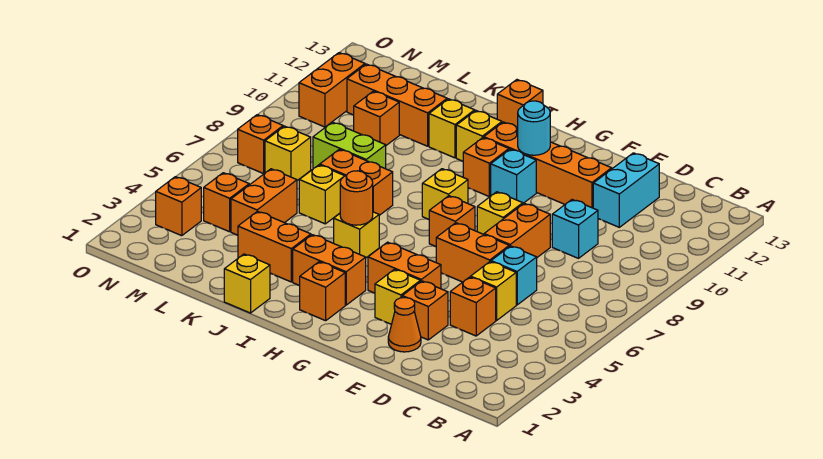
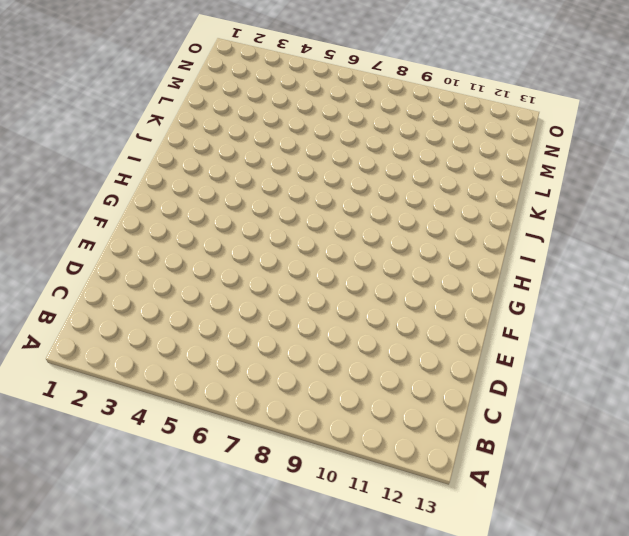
none -> orange brick D4 level 1
none -> yellow brick D5 level 1
none -> cyan brick D6 level 1
none -> cyan brick D9 level 1

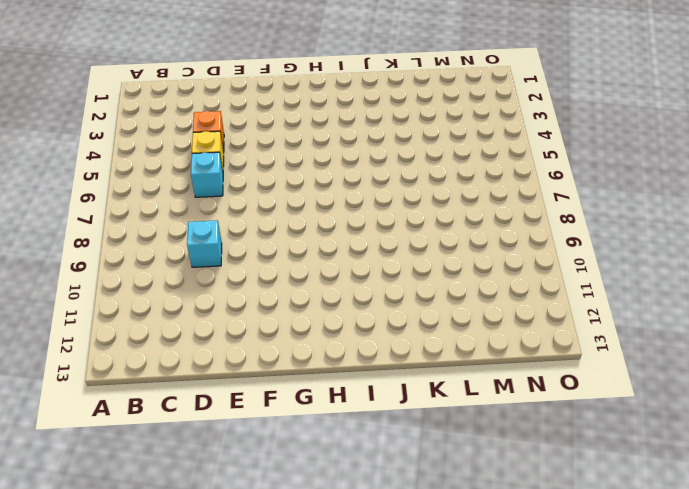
none -> cyan brick D11:D12 level 1
none -> orange cone E2 level 1
none -> orange brick E3 level 1
none -> orange brick E6:F6 level 1

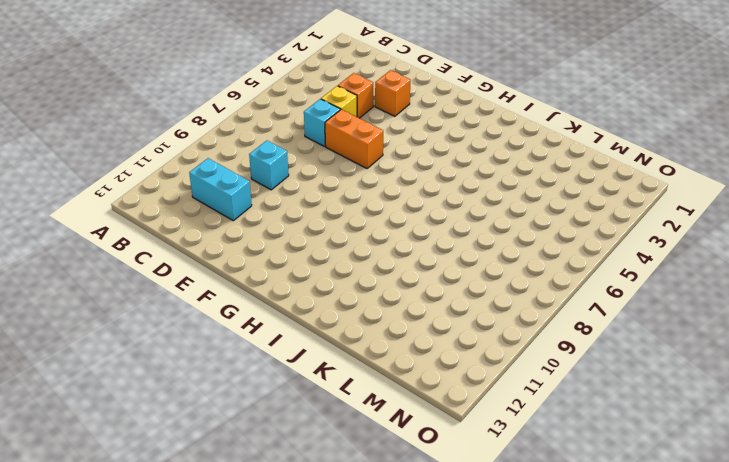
cyan brick C11:D11 level 1 -> cyan brick D11:D12 level 1
none -> orange cone E2 level 1
none -> orange brick E7:E8 level 1
none -> orange brick E11:H11 level 1
none -> yellow brick F3 level 1

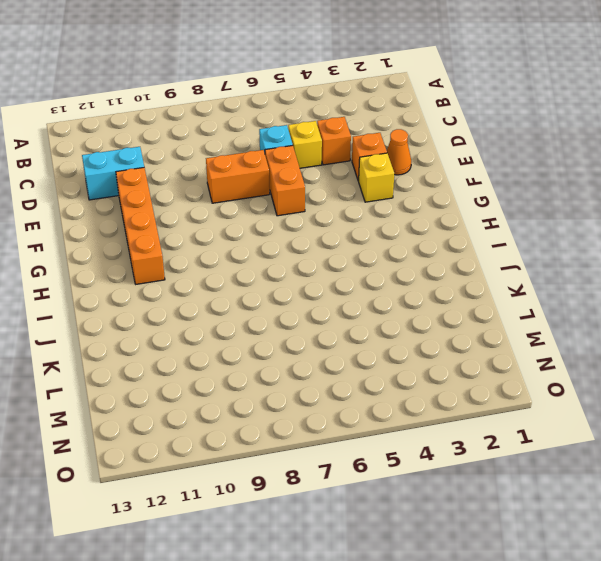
none -> cyan brick D9 level 1
none -> orange brick F4:G4 level 1
none -> yellow brick F8 level 1
none -> orange brick G7 level 1

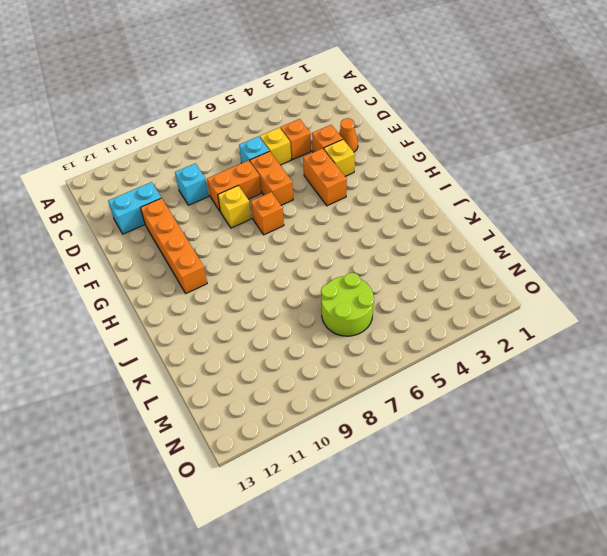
lime round brick L6:M7 level 1 -> yellow brick M7 level 1
none -> cyan brick G10 level 1
none -> orange brick H2 level 1
none -> orange brick H3:I3 level 1
none -> yellow brick H8 level 1

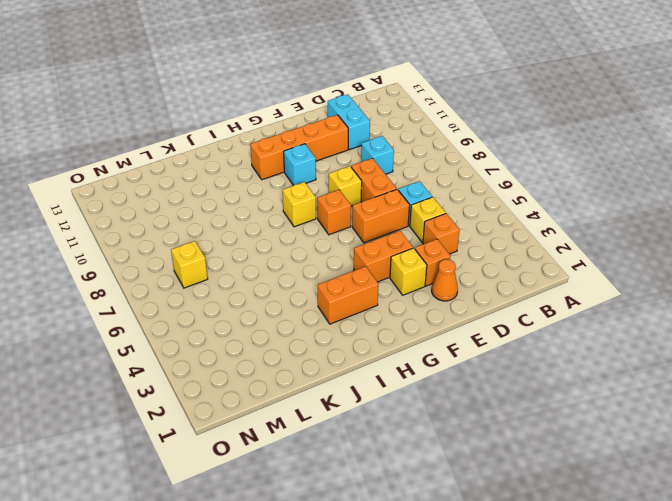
none -> orange brick H2 level 1
none -> orange brick H10 level 1
none -> yellow brick I5 level 1
none -> yellow brick I11 level 1

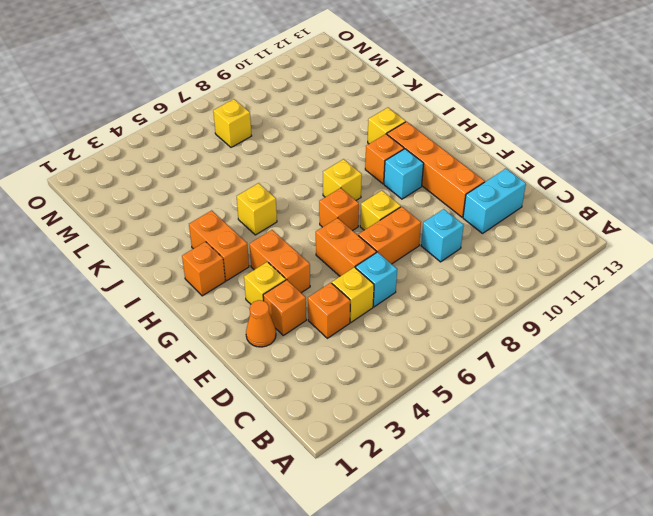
none -> orange brick I13 level 1
none -> yellow brick J1 level 1
none -> orange brick J3:K3 level 1
none -> orange brick J7:K7 level 1

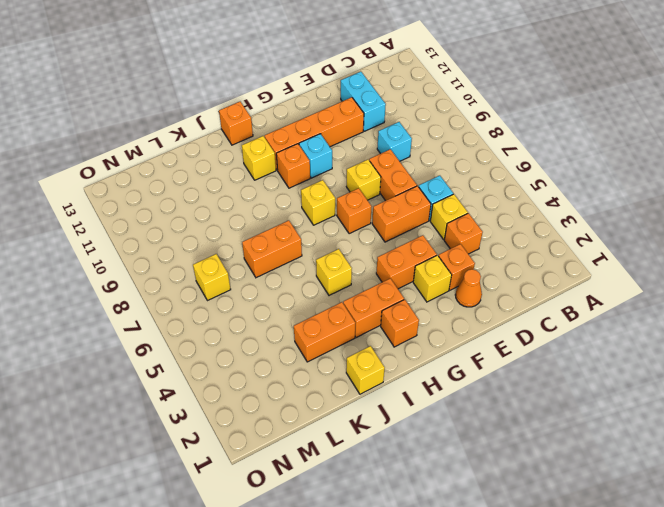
none -> yellow brick J11 level 1
none -> yellow brick K6 level 1
none -> lime brick K8:L8 level 1
none -> orange brick K11:M11 level 1

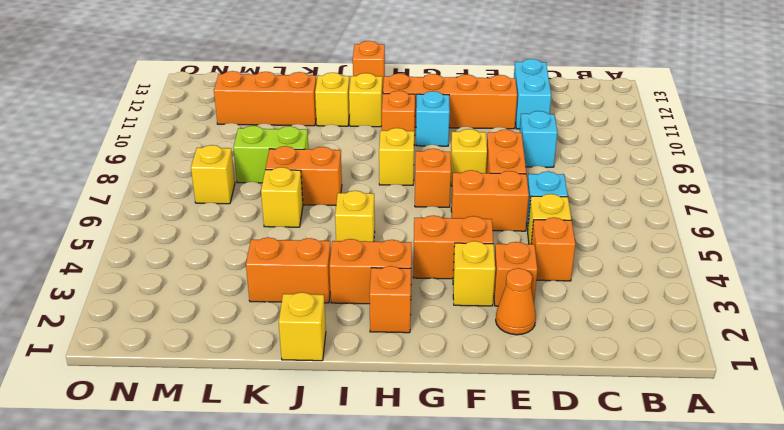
none -> orange brick L4:L5 level 1
none -> orange brick L10 level 1
none -> orange brick M4 level 1
none -> orange brick N3 level 1

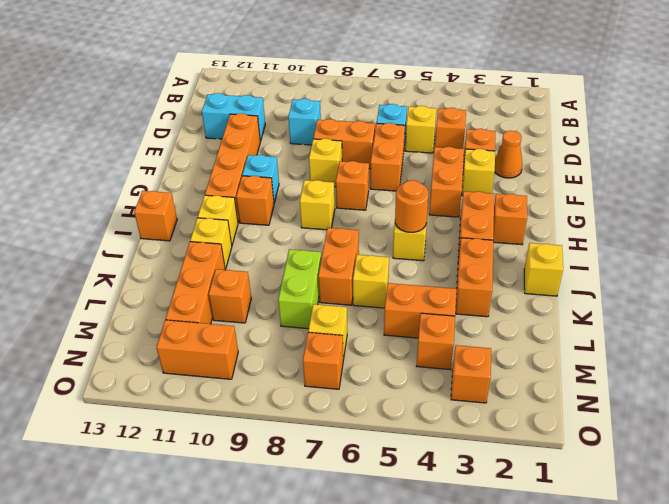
none -> cyan round brick G11 level 2

